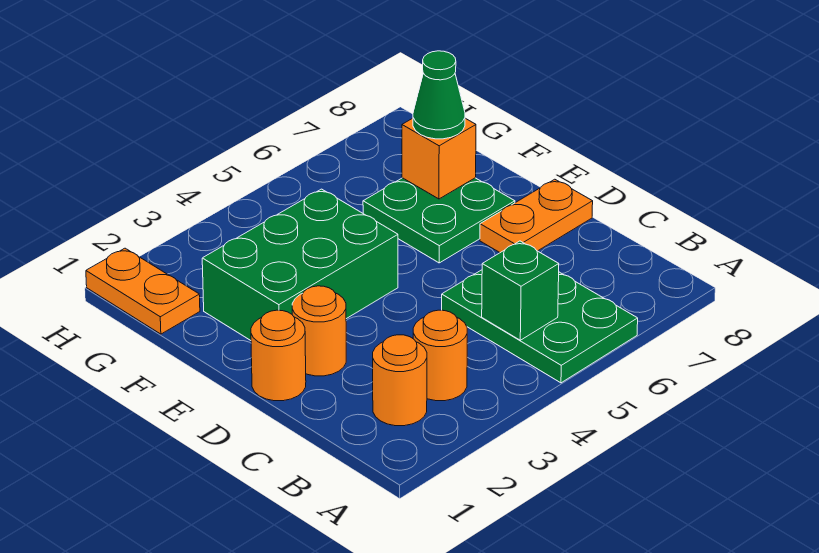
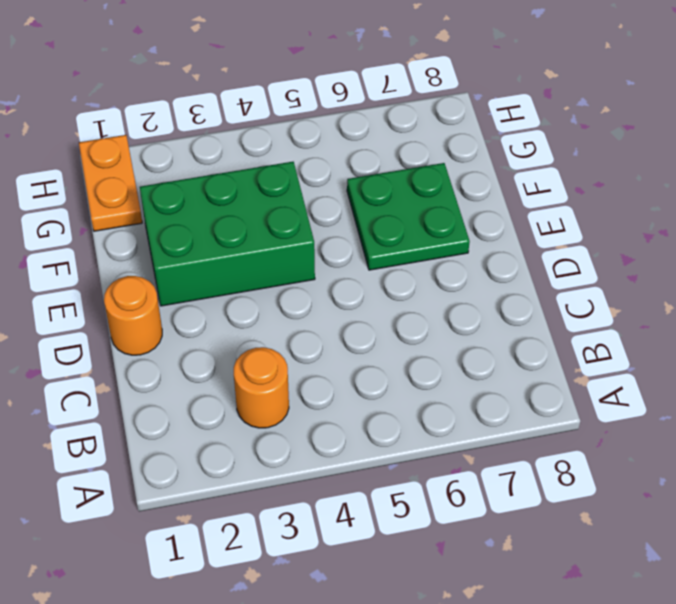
none -> green plate A5:C6 level 1
none -> orange round brick B2 level 1
none -> orange round brick D2 level 1

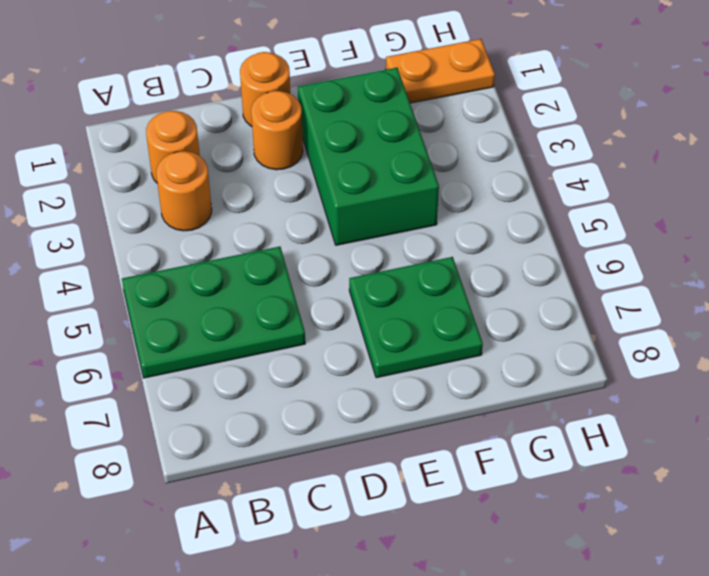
none -> orange plate D7:D8 level 1
none -> green brick B5 level 2
none -> orange brick F7 level 2

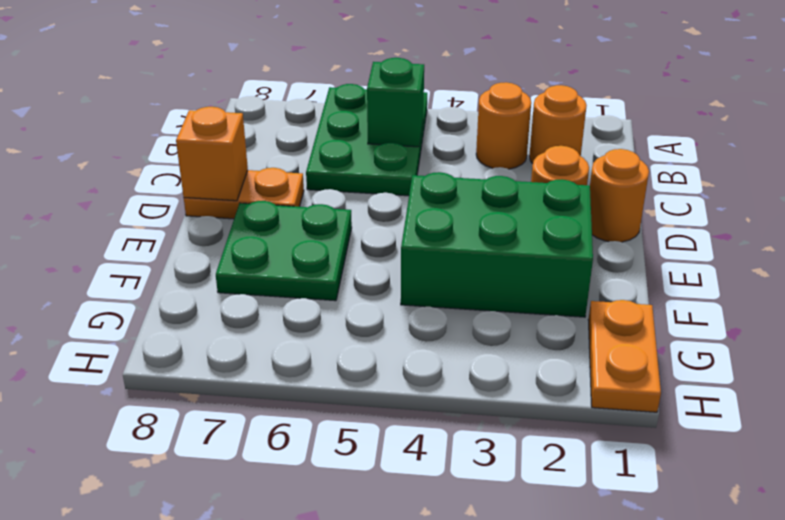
orange brick D8 level 2 -> orange brick F7 level 2
none -> green cone F7 level 3

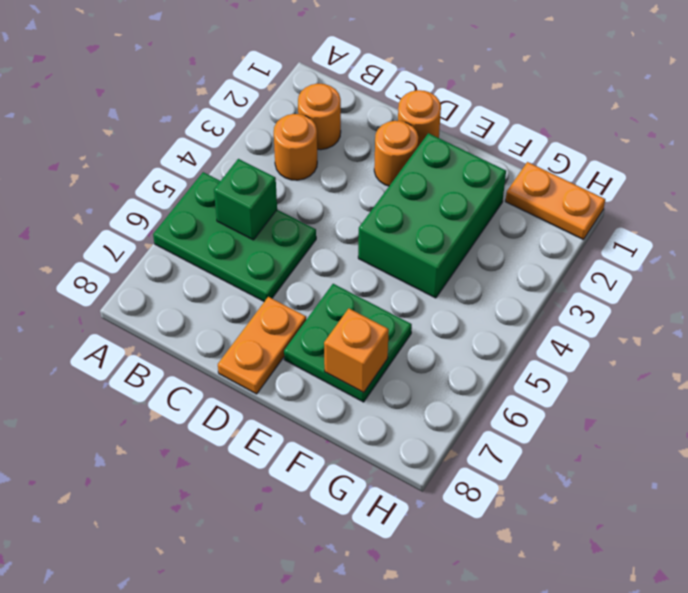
none -> green cone F7 level 3

